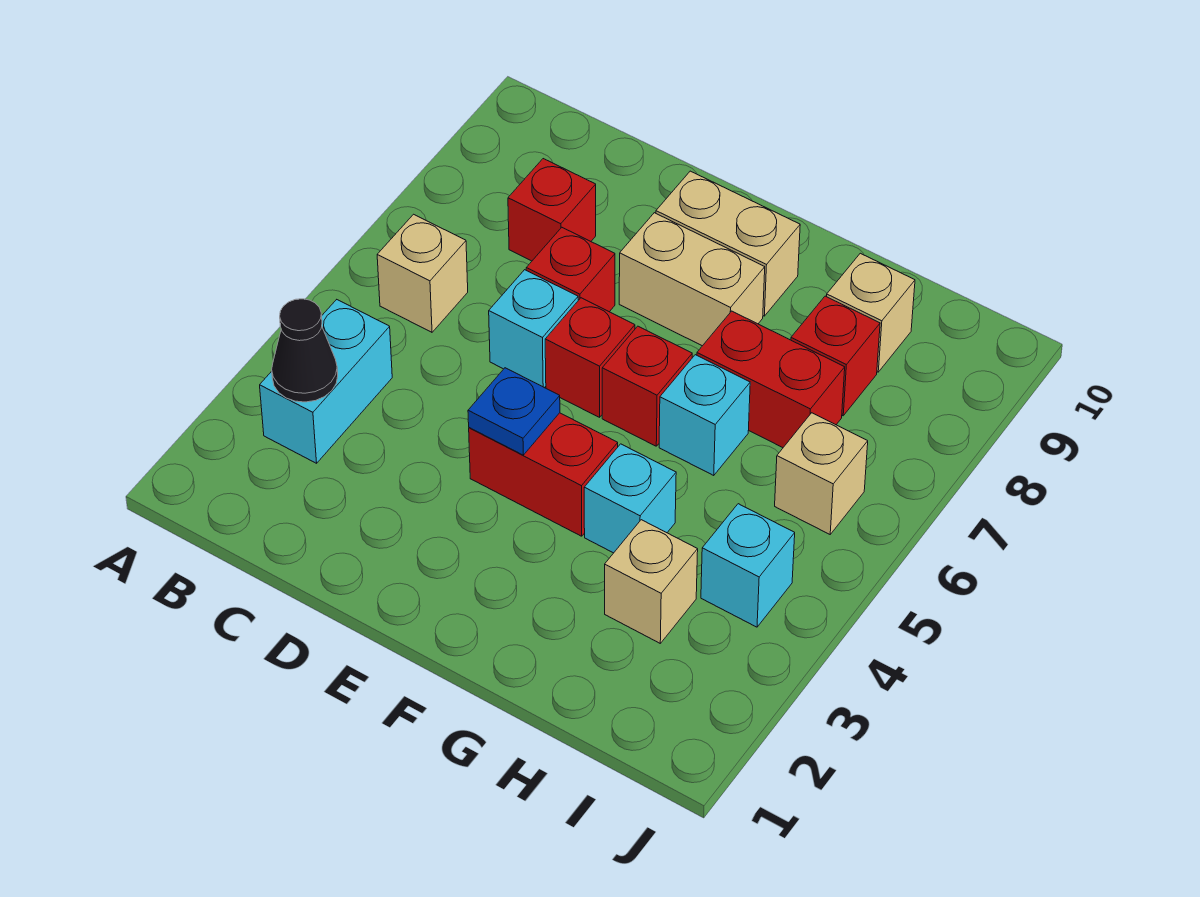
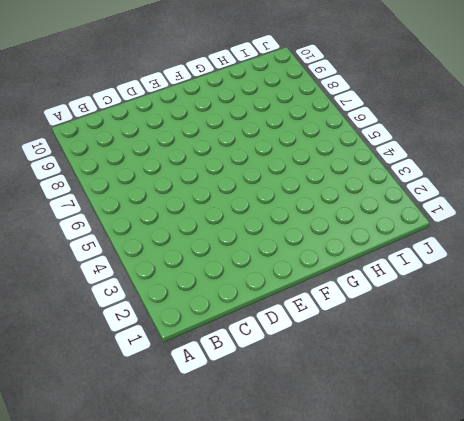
none -> cyan brick B3:B4 level 1
none -> tan brick B6 level 1
none -> red brick C8 level 1

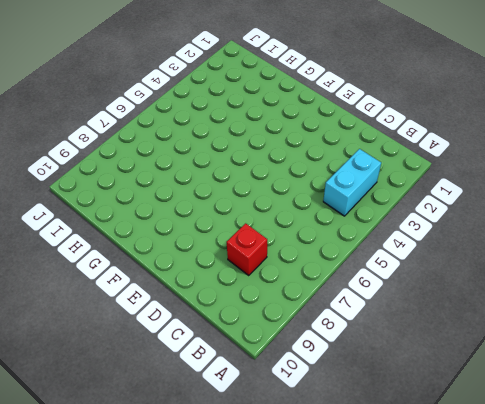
none -> tan brick B6 level 1
none -> cyan brick D6 level 1
none -> red brick D7 level 1

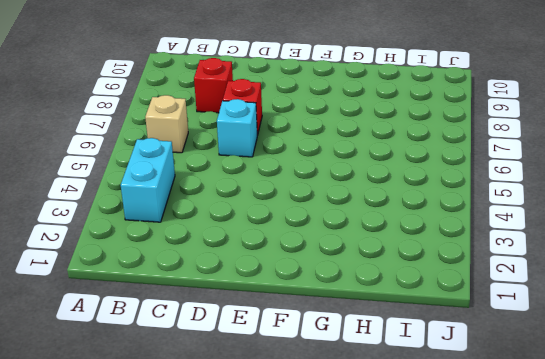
none -> red brick E4:F4 level 1
none -> red brick E6 level 1
none -> tan brick E8:F8 level 1

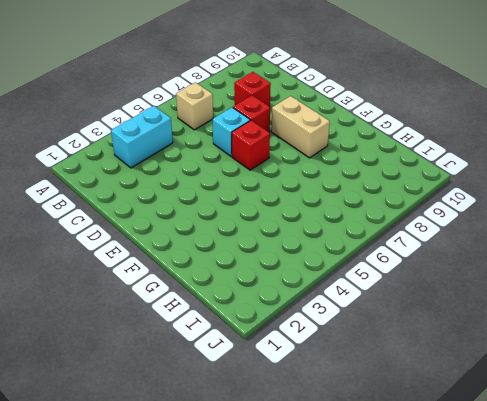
none -> red brick E4:F4 level 1
none -> tan brick E9:F9 level 1
none -> red brick F6 level 1

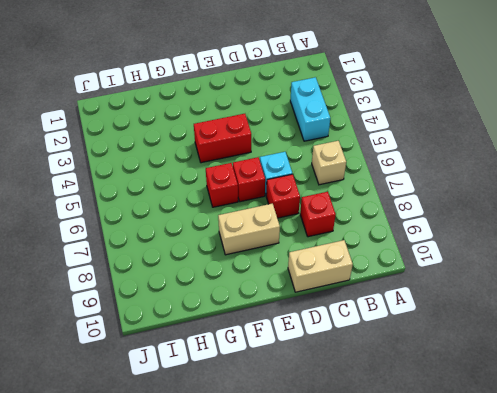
tan brick C10:D10 level 1 -> tan brick E9:F9 level 1
none -> cyan brick G4 level 1
none -> cyan brick G6 level 1
none -> red brick G7:H7 level 1

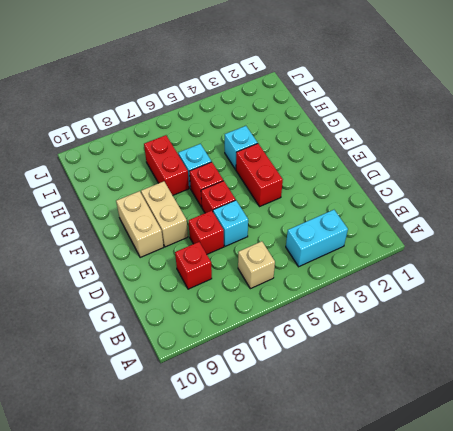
none -> tan brick H3 level 1
none -> red brick H8 level 1
none -> tan brick H9 level 1

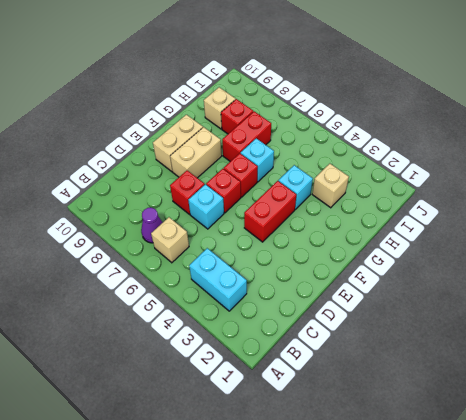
purple cone B7 level 1 -> none
none -> red brick C8 level 1
none -> cyan brick I4 level 1
none -> tan brick I6 level 1

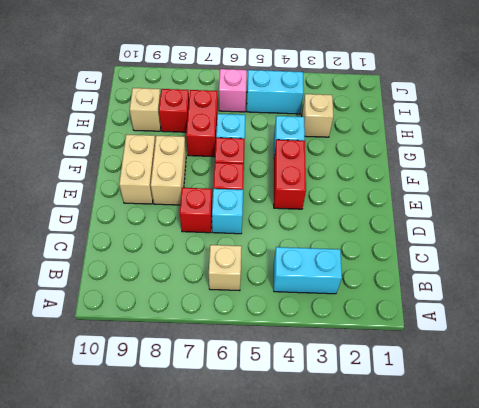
cyan brick I4:I5 level 1 -> cyan brick I4 level 1
pink brick I6 level 1 -> tan brick I6 level 1
none -> red brick C8 level 1
none -> black cone B3 level 2
none -> blue plate E4 level 2

